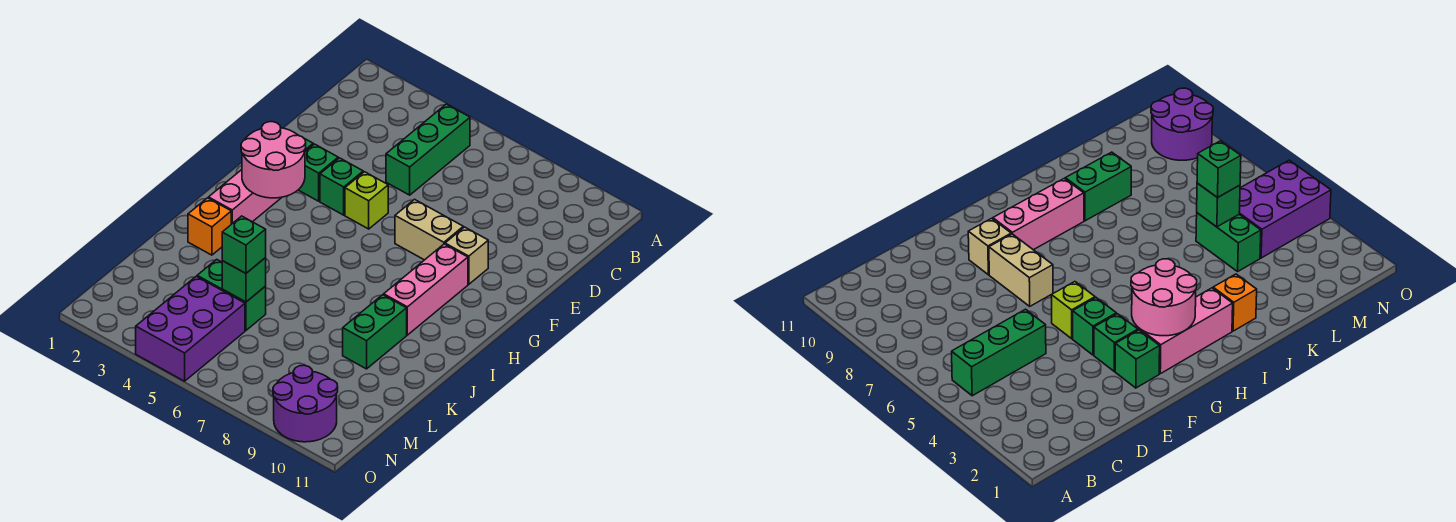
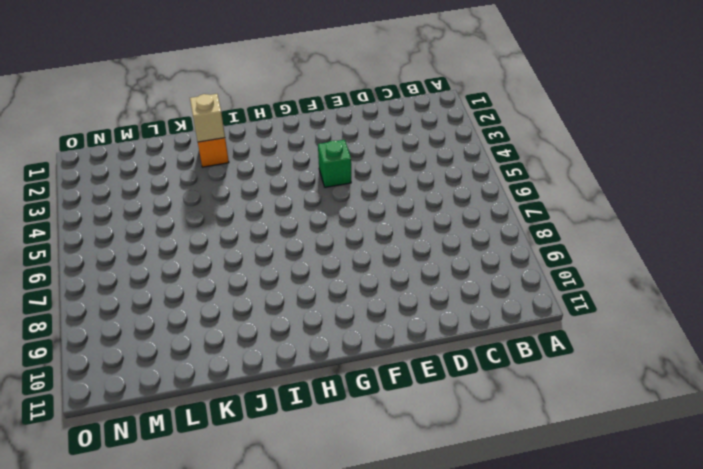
tan brick J2 level 2 -> tan brick F9 level 1
none -> green brick B5:D5 level 1
none -> green brick F2 level 1
none -> green brick F3 level 1

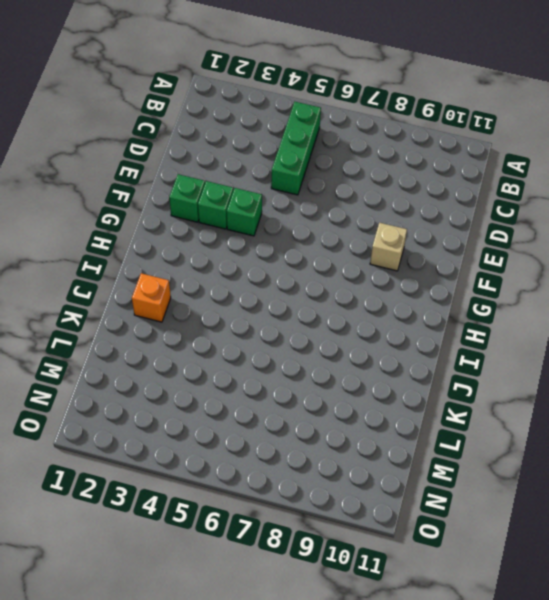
none -> lime brick F5 level 1
none -> tan brick F7:F8 level 1
none -> pink brick G2:I2 level 1

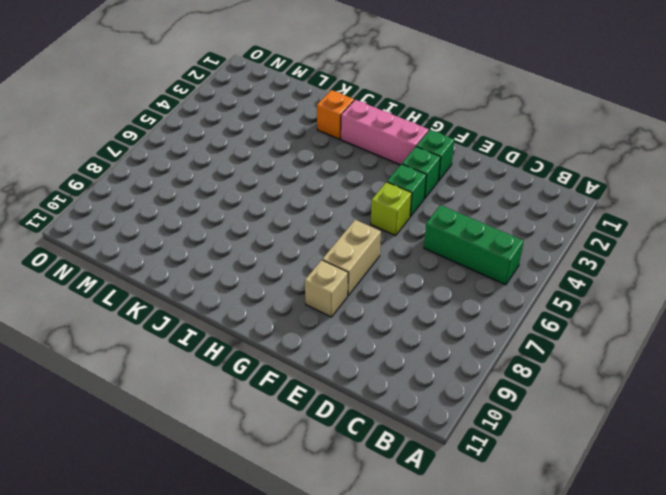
none -> pink brick G9:I9 level 1
none -> green brick J9:K9 level 1
none -> green brick L4:L5 level 1

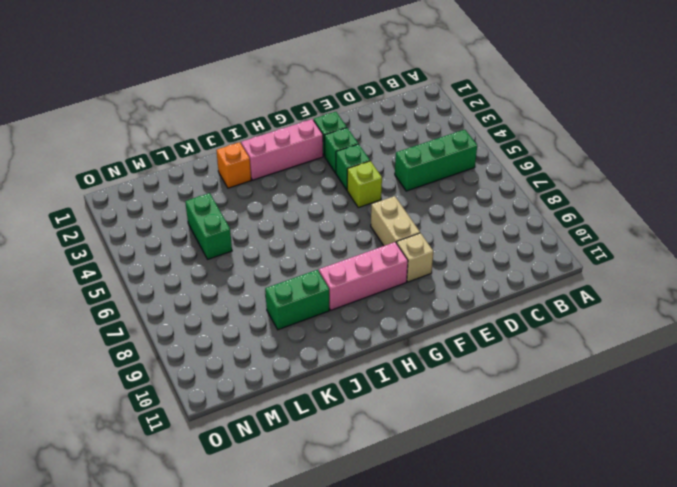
none -> purple brick M4:O5 level 1
none -> purple round brick N9:O10 level 1
none -> pink round brick G2:H3 level 2

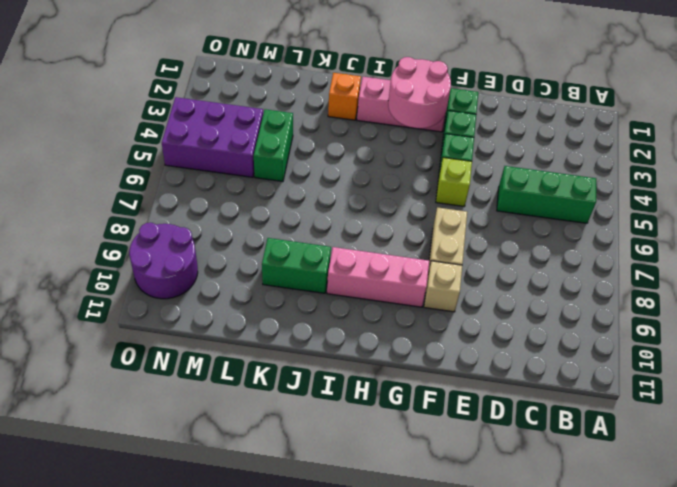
none -> green brick L5 level 2
none -> green brick L5 level 3

